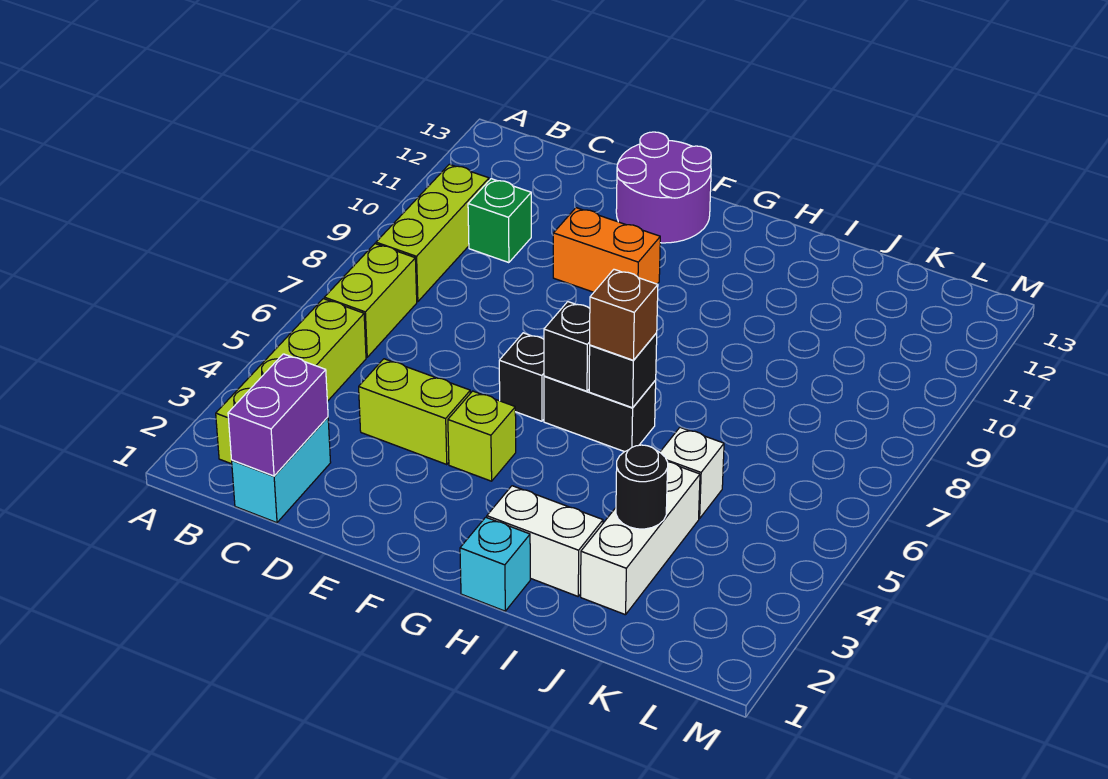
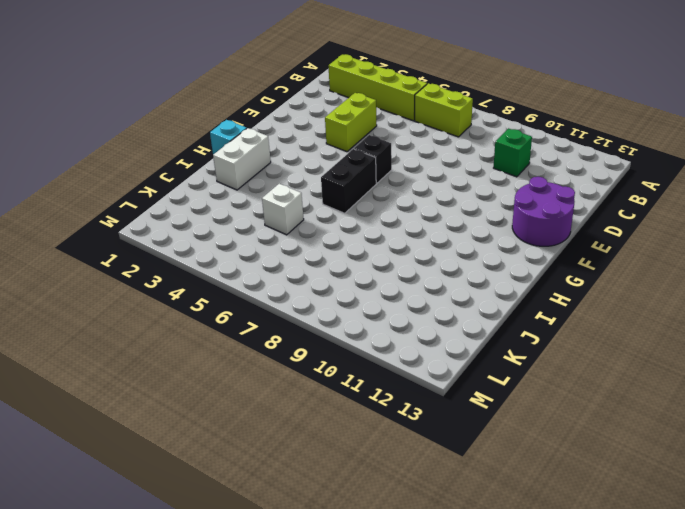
none -> lime brick B8:B10 level 1
none -> cyan brick C1:C2 level 1
none -> orange brick E10:F10 level 1

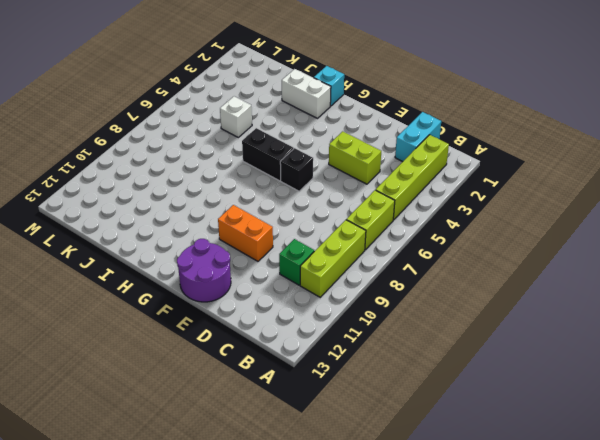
none -> lime brick F4 level 1
none -> white brick J2:J4 level 1
none -> purple brick C1:C2 level 2

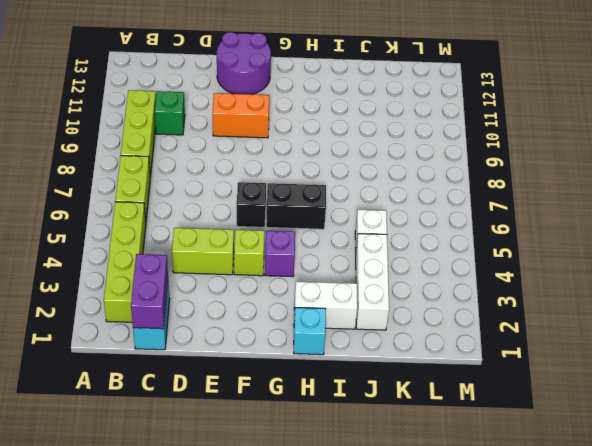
purple brick G4 level 1 -> none
none -> black brick G6 level 2
none -> black brick H6 level 2
none -> black round brick J3 level 2

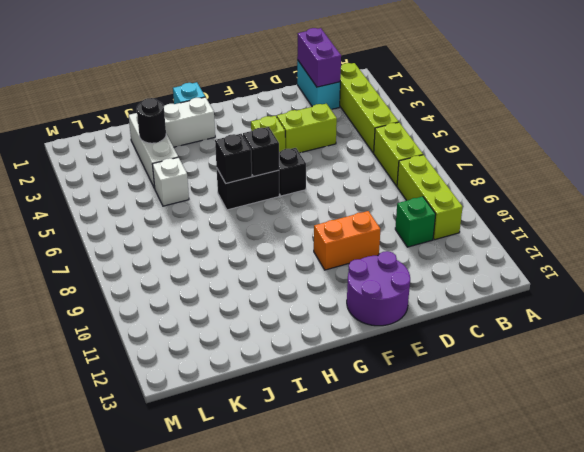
none -> brown brick H6 level 3

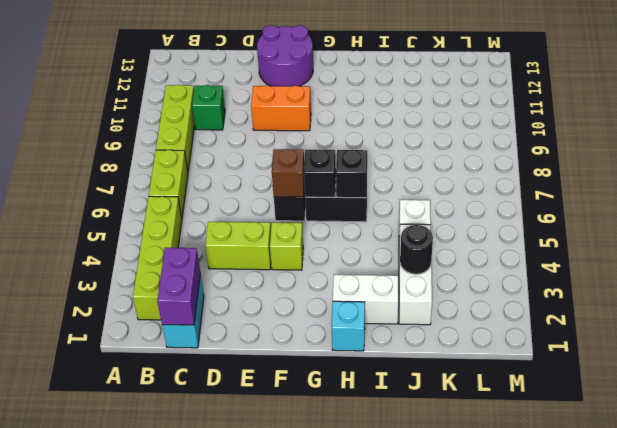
brown brick F6 level 2 -> brown brick H6 level 3

